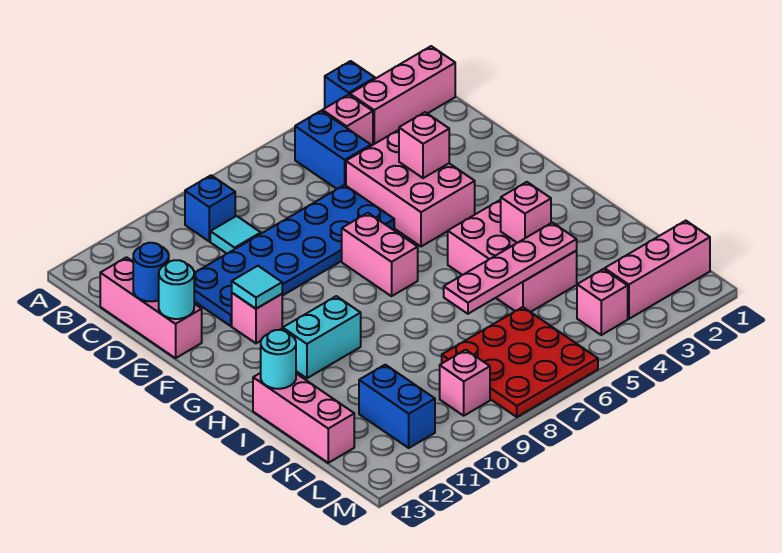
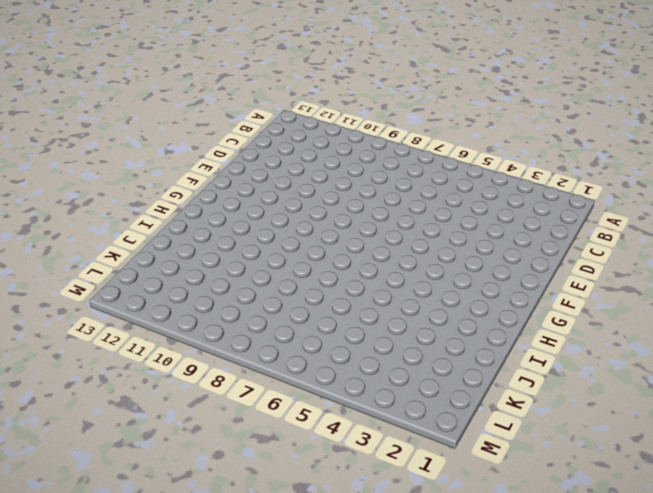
none -> blue brick A3 level 1
none -> pink brick B1:B3 level 1
none -> pink brick B4 level 1

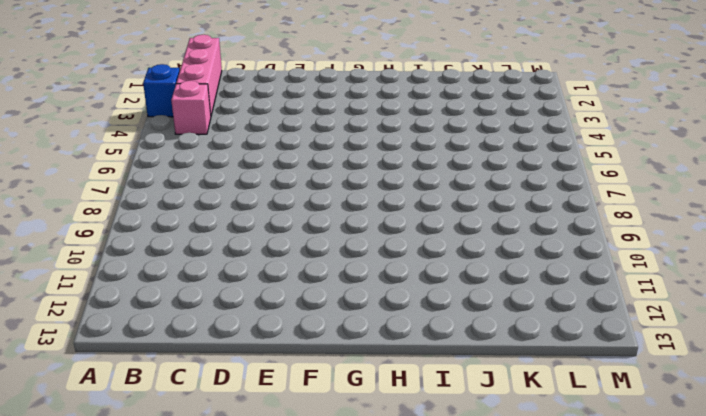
none -> blue brick B5:C5 level 1
none -> blue brick B9 level 1
none -> cyan tile C9 level 1

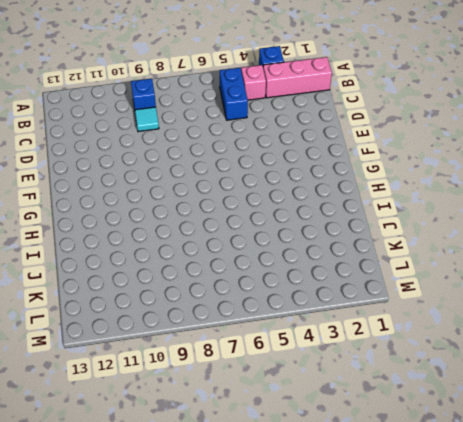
none -> pink brick C13:E13 level 1
none -> pink brick D4:F5 level 1
none -> blue plate D6:E11 level 1

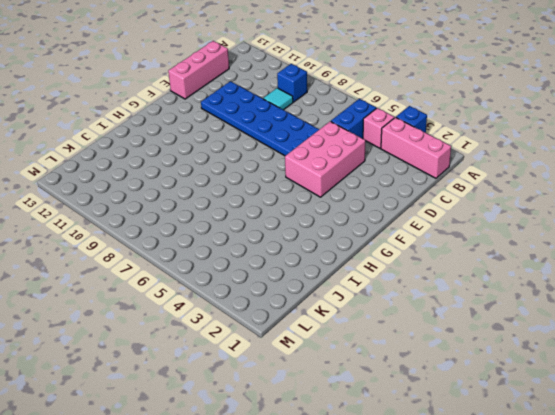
none -> pink brick F7:G7 level 1
none -> pink brick F11 level 1
none -> pink brick H4:J5 level 1

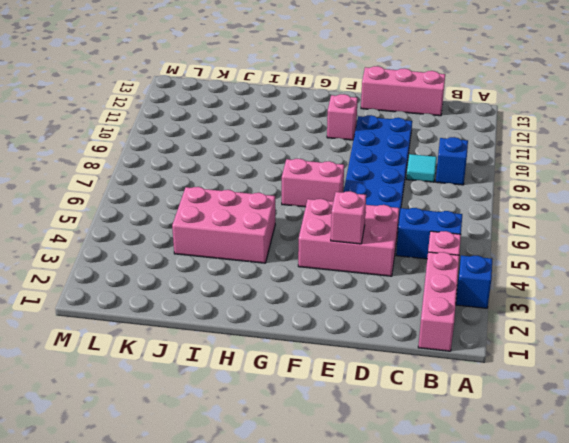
none -> cyan brick H10:H11 level 1
none -> pink brick I13:K13 level 1
none -> red plate K6:M8 level 1

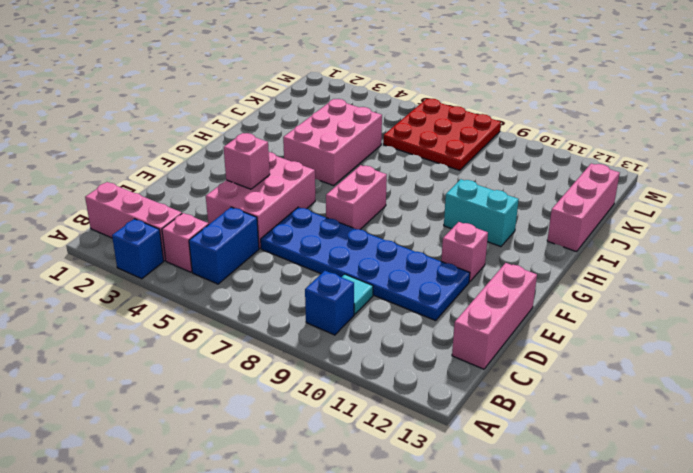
none -> blue brick K11:L11 level 1
none -> pink brick L1:L3 level 1
none -> pink brick L4 level 1

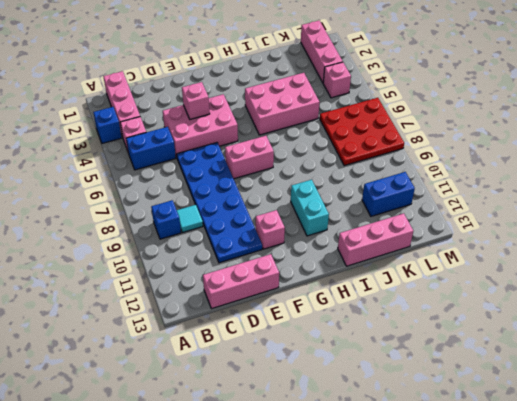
none -> pink brick L9 level 1
none -> blue round brick D13 level 2
none -> cyan round brick E13 level 2

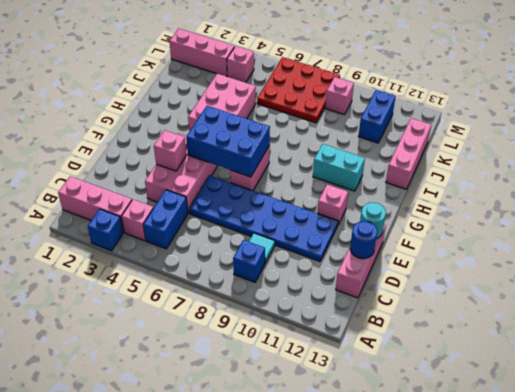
blue brick F5:G7 level 2 -> none
none -> cyan tile F11 level 2
none -> pink brick I4 level 2
none -> cyan round brick I13 level 2

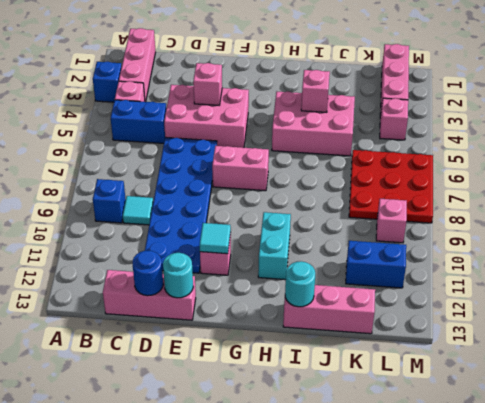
none -> pink plate J4:J7 level 2

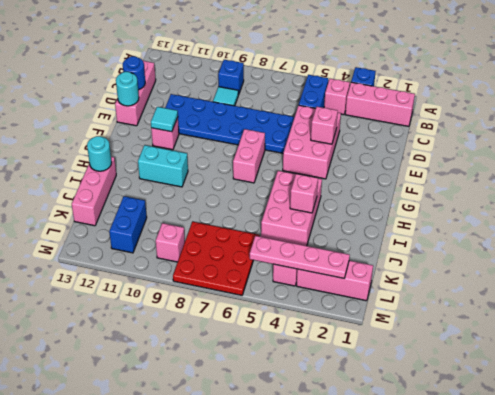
pink plate L2:L5 level 2 -> pink plate J4:J7 level 2

